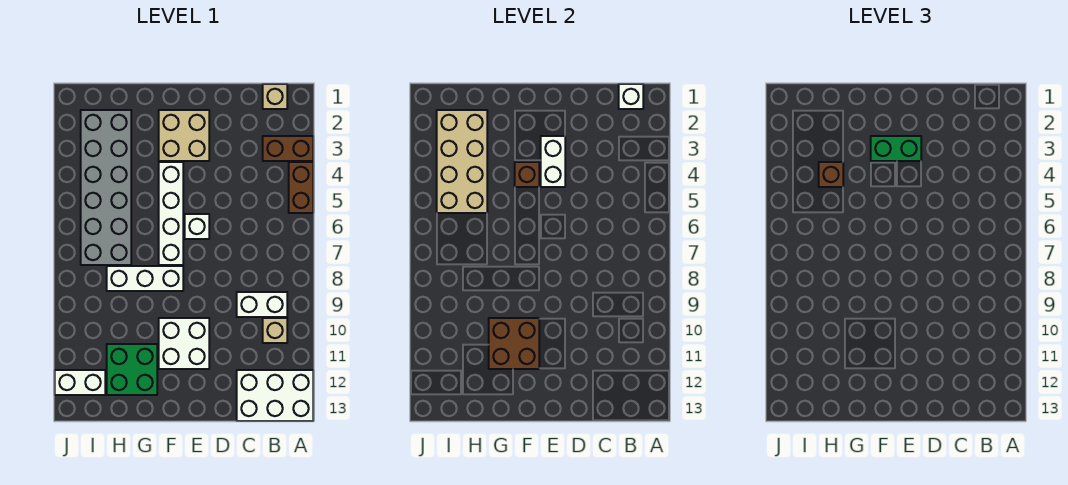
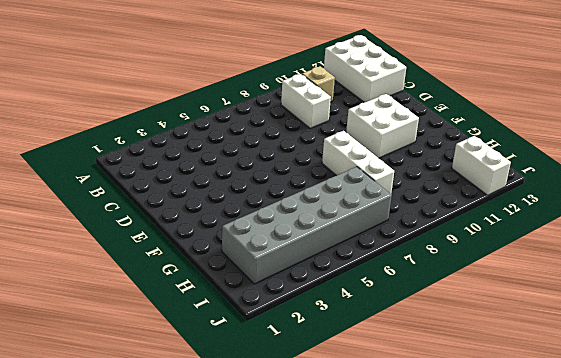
none -> brown brick A3:B3 level 1
none -> brown brick A4:A5 level 1
none -> tan brick B1 level 1

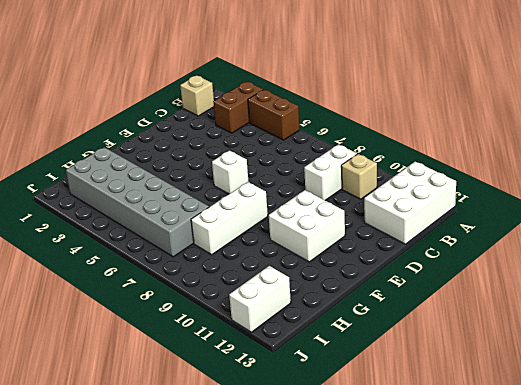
none -> tan brick E2:F3 level 1
none -> white brick F4:F7 level 1
none -> green brick G11:H12 level 1

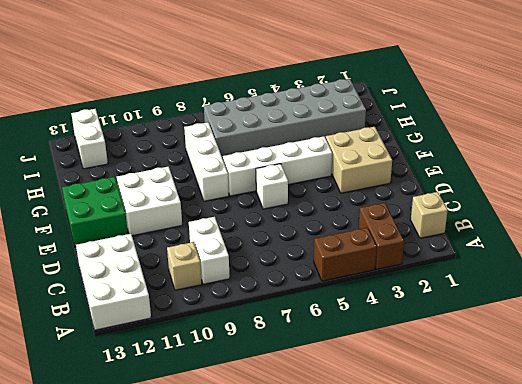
green brick E12:F13 level 1 -> green brick G11:H12 level 1
none -> white brick B1 level 2
none -> white brick E3:E4 level 2
none -> brown brick F4 level 2

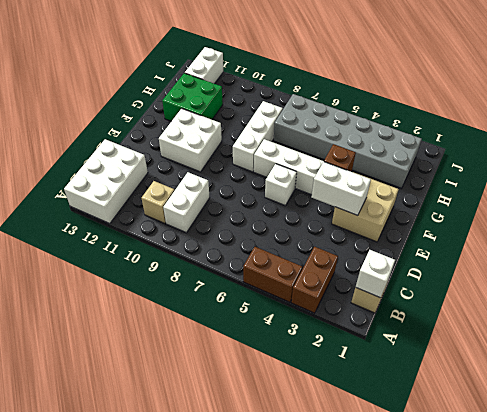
none -> brown brick F10:G11 level 2
none -> tan brick H2:I5 level 2
none -> green brick E3:F3 level 3

